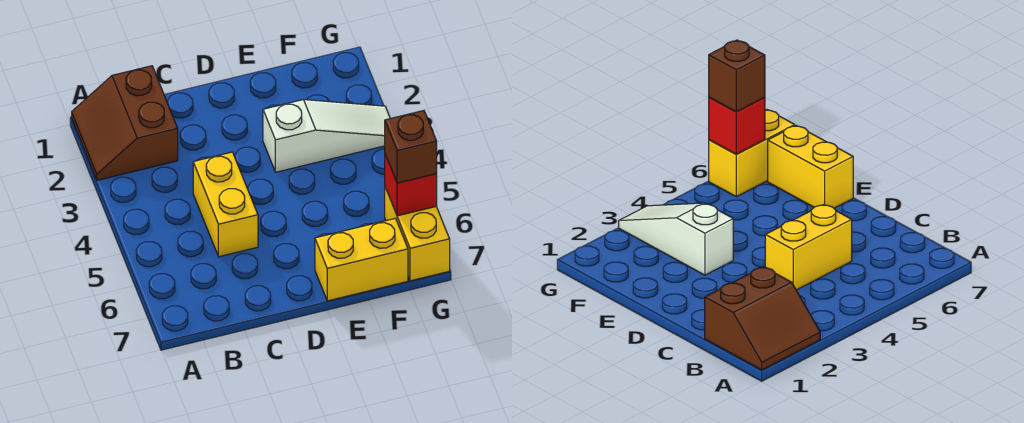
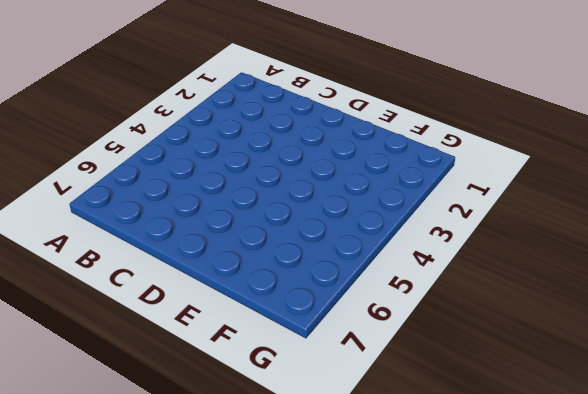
none -> brown slope A1:B2 level 1 top B
none -> yellow brick C4:C5 level 1

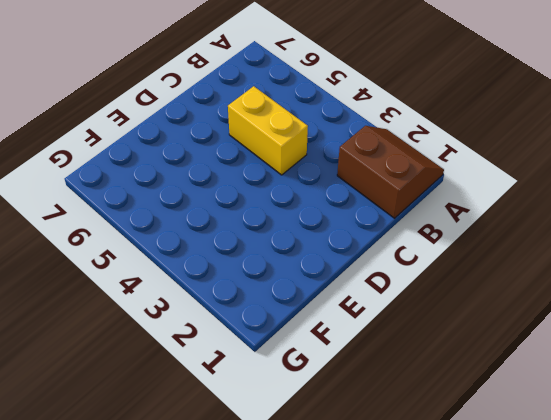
none -> white slope E3:G3 level 1 top E
none -> yellow brick E7:F7 level 1

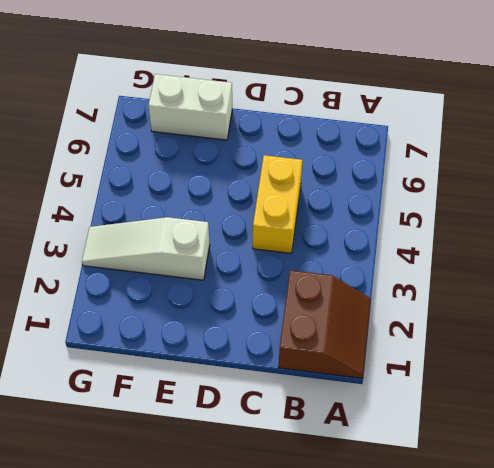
white brick E7:F7 level 1 -> yellow brick E7:F7 level 1
none -> yellow brick G6:G7 level 1
none -> red brick G6 level 2

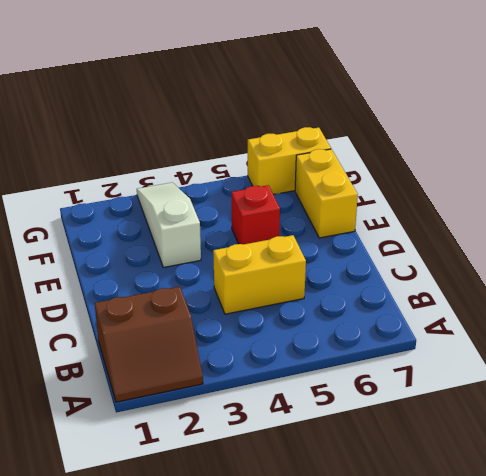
red brick E5 level 1 -> red brick G6 level 2
none -> brown brick G6 level 3

